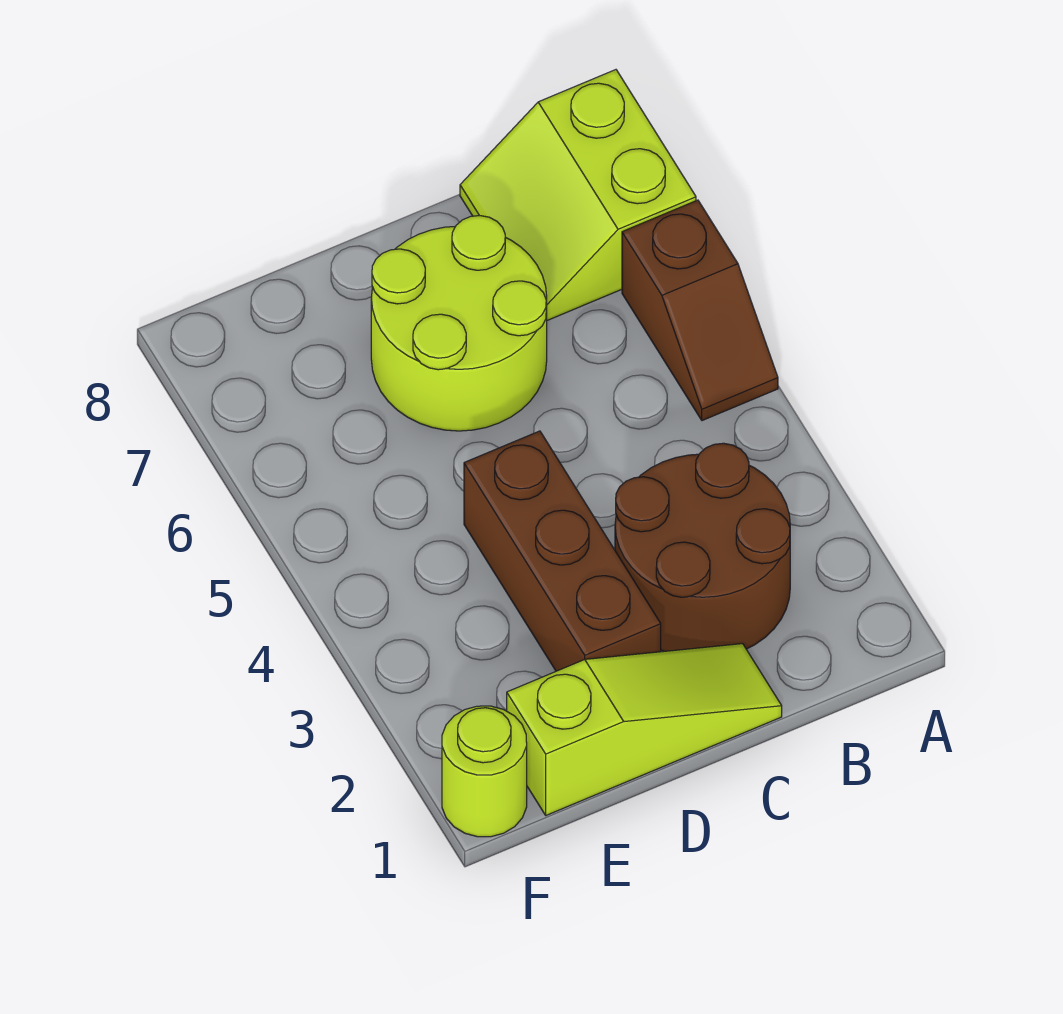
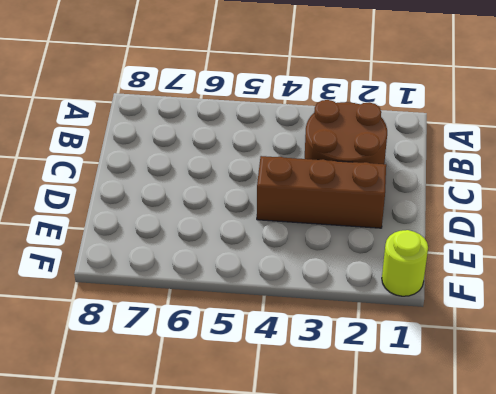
none -> brown slope A5:A6 level 1 top 6
none -> lime slope A7:B8 level 1 top A

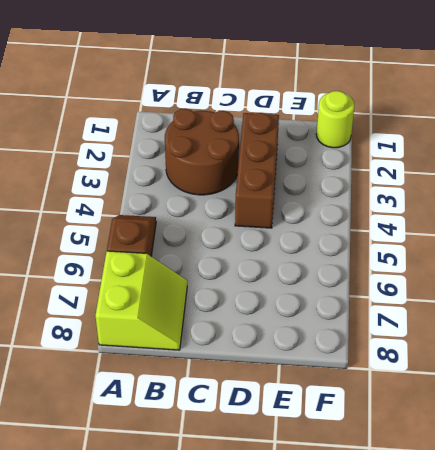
none -> lime slope C1:E1 level 1 top E
none -> lime round brick C6:D7 level 1

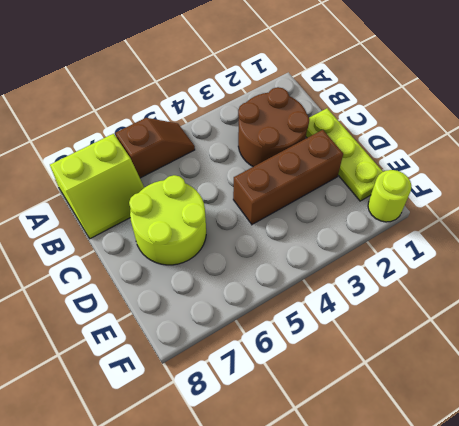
lime plate C1:E1 level 1 -> lime slope C1:E1 level 1 top E

